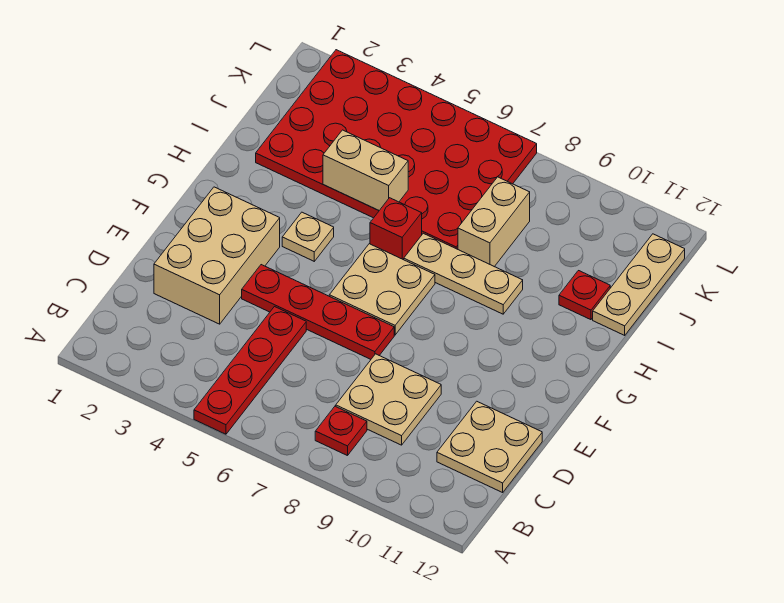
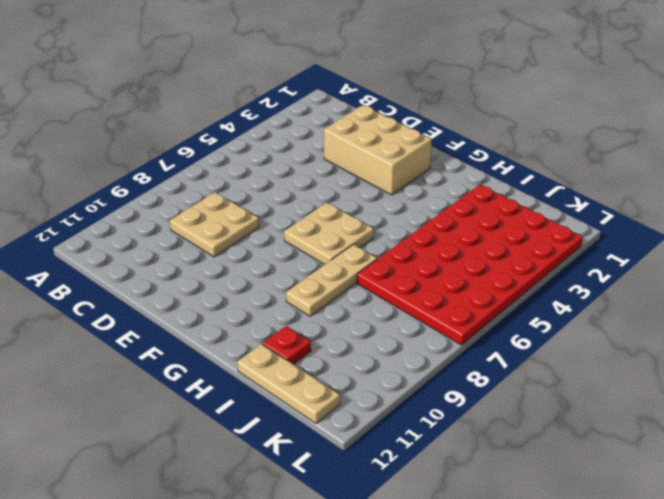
none -> red plate A5:D5 level 1
none -> red plate B8 level 1
none -> tan plate C11:D12 level 1

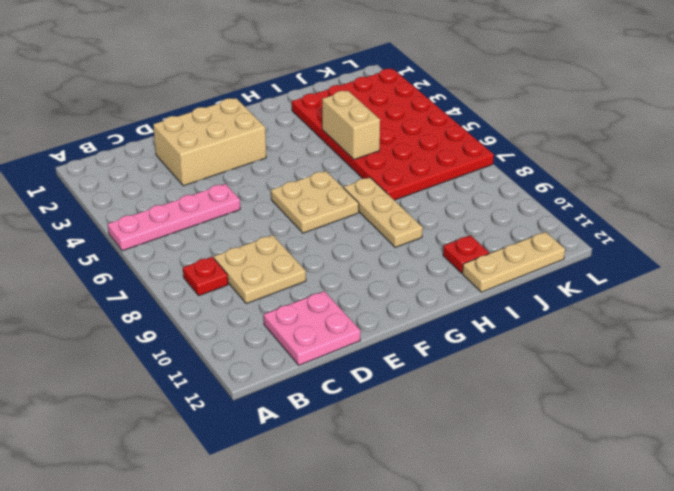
pink plate A5:D5 level 1 -> red plate A5:D5 level 1
pink plate C11:D12 level 1 -> tan plate C11:D12 level 1
none -> red plate E4:E7 level 1
none -> tan plate G4 level 1
none -> red brick H6 level 1

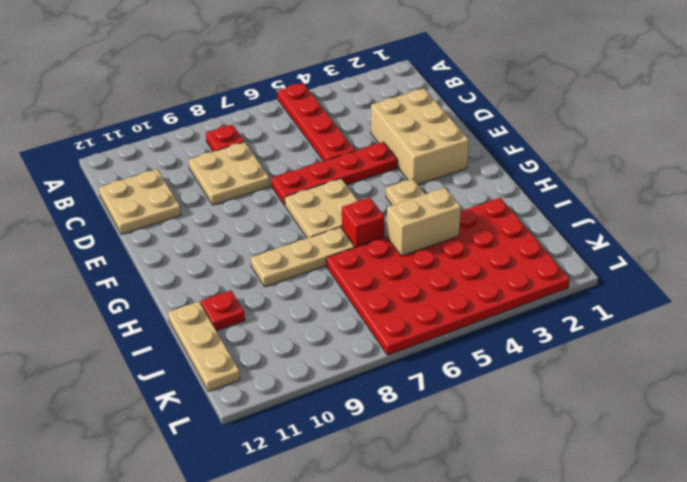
none -> tan brick I8:J8 level 1

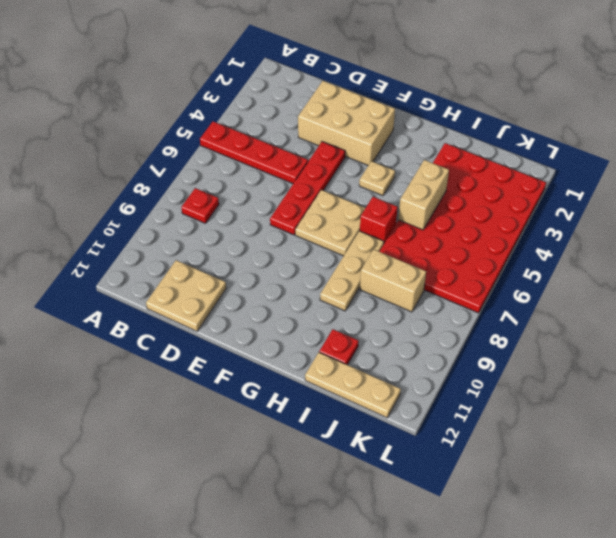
none -> tan plate C8:D9 level 1

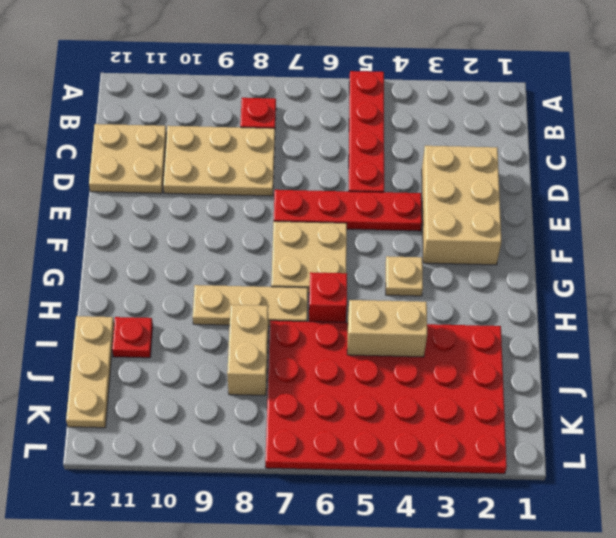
tan plate C8:D10 level 1 -> tan plate C8:D9 level 1

